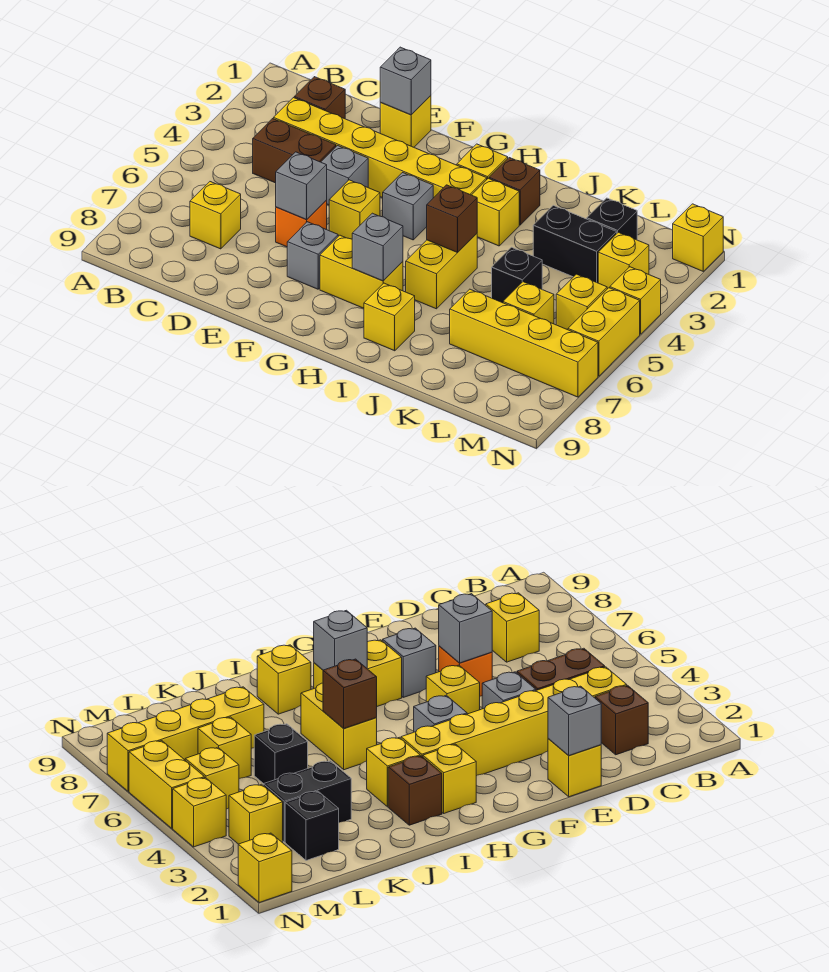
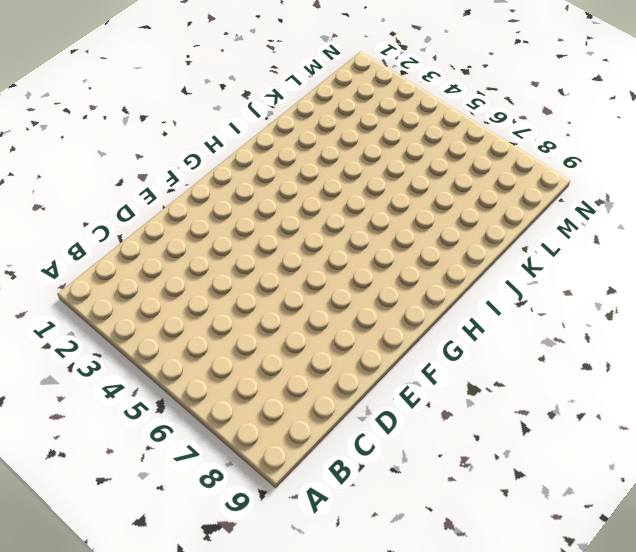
none -> brown brick C2 level 1
none -> yellow brick C3:H3 level 1
none -> brown brick C4:D4 level 1
none -> yellow brick C7 level 1

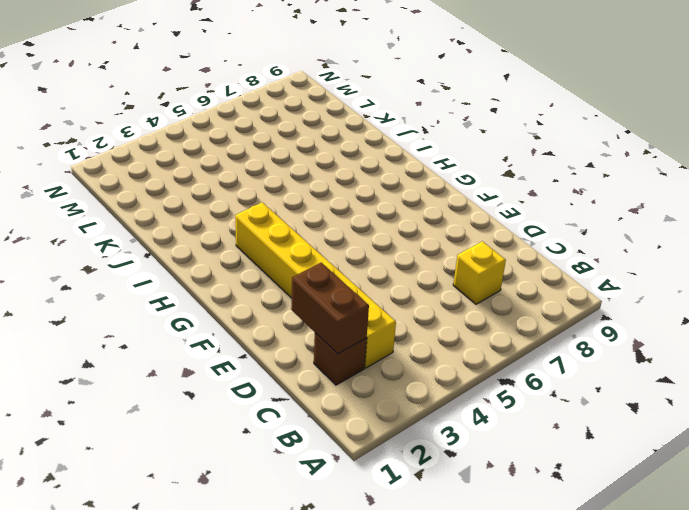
brown brick C2:D2 level 2 -> brown brick C4:D4 level 1
none -> yellow brick E1 level 1
none -> grey brick E4 level 1
none -> orange brick E6 level 1
none -> yellow brick F5 level 1

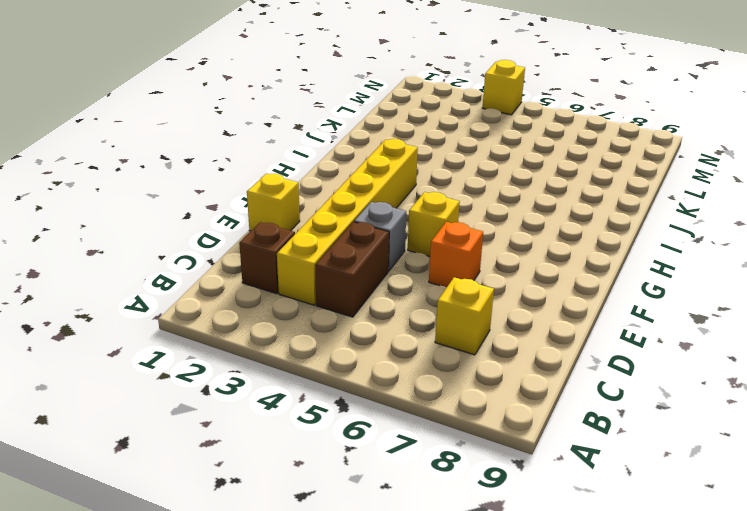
none -> grey brick F7 level 1
none -> grey brick G4 level 1
none -> yellow brick G7:H7 level 1
none -> yellow brick H2 level 1

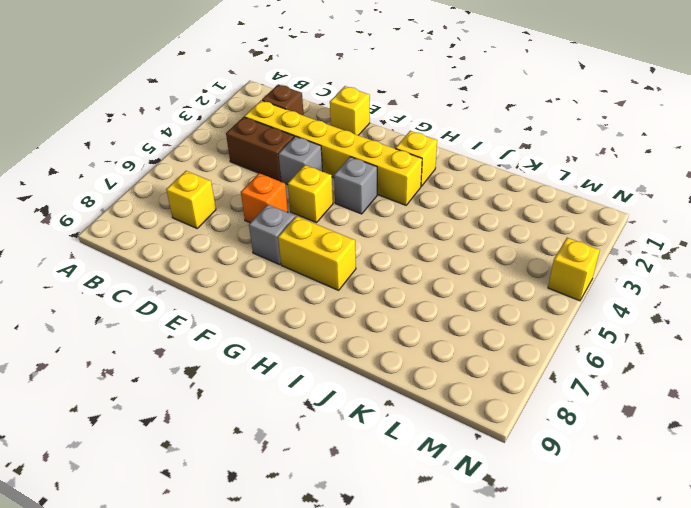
none -> brown brick I2 level 1
none -> yellow brick I3 level 1
none -> yellow brick I5:I6 level 1
none -> yellow brick I8 level 1

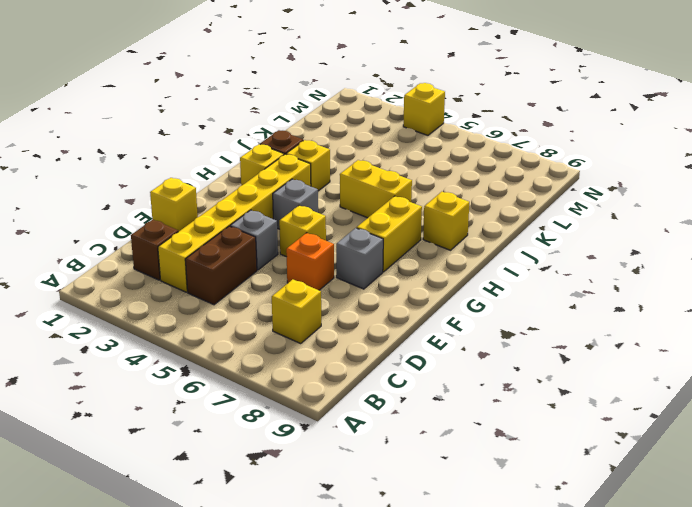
none -> black brick K3:L3 level 1
none -> black brick K5 level 1
none -> yellow brick K7:N7 level 1
none -> black brick L2 level 1

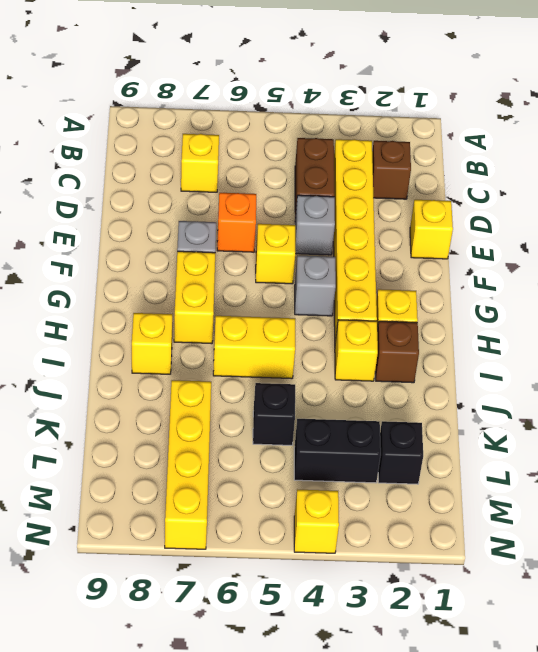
black brick L3:L4 level 1 -> black brick K3:L3 level 1
none -> yellow brick L6 level 1
none -> yellow brick M3 level 1
none -> yellow brick M5 level 1
none -> yellow brick N1 level 1

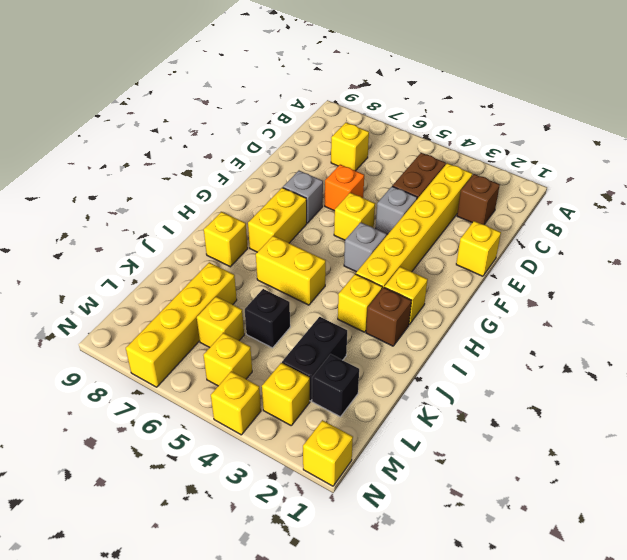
none -> yellow brick N5:N6 level 1
none -> grey brick E1 level 2
none -> grey brick E6 level 2
none -> grey brick H7 level 2

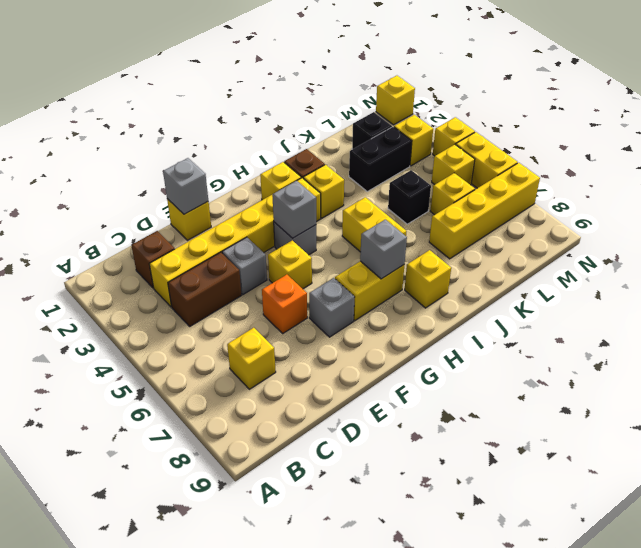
grey brick G4 level 2 -> grey brick E6 level 2
none -> brown brick I5 level 2

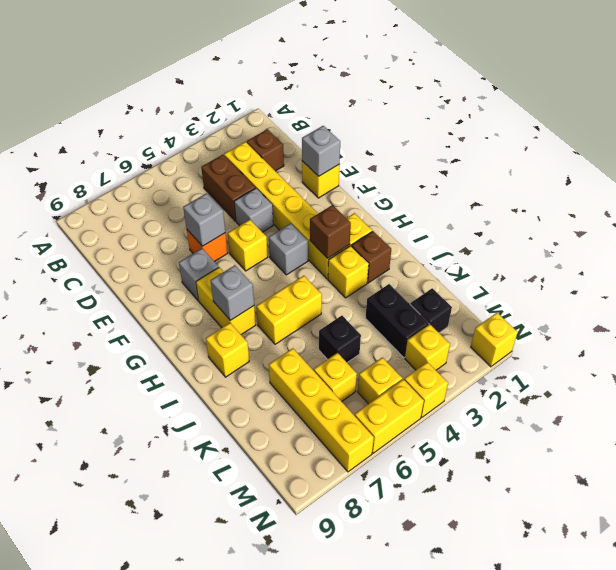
brown brick H3 level 2 -> brown brick I5 level 2
none -> yellow brick C7 level 1

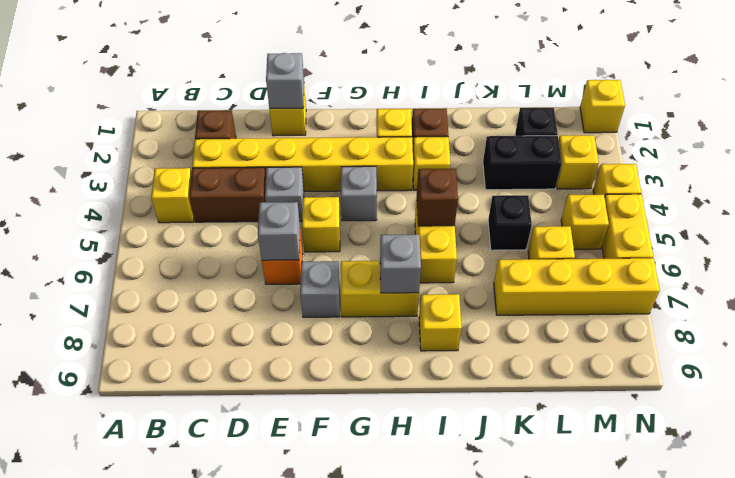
yellow brick B4 level 1 -> yellow brick C7 level 1

